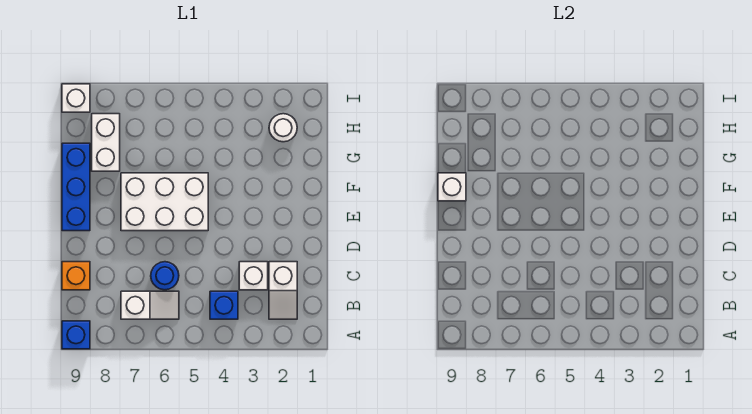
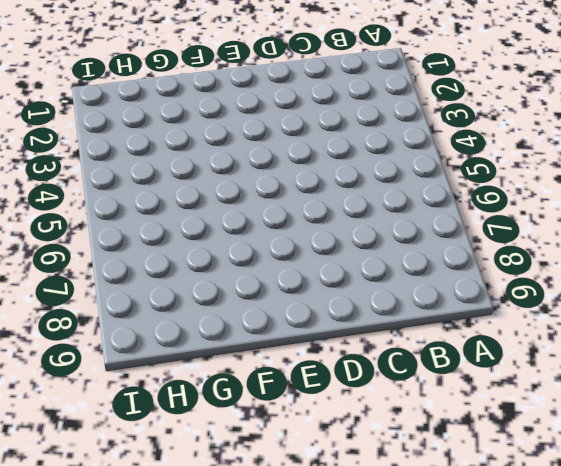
none -> blue brick A9 level 1
none -> white slope B2:C2 level 1 top C
none -> blue brick B4 level 1

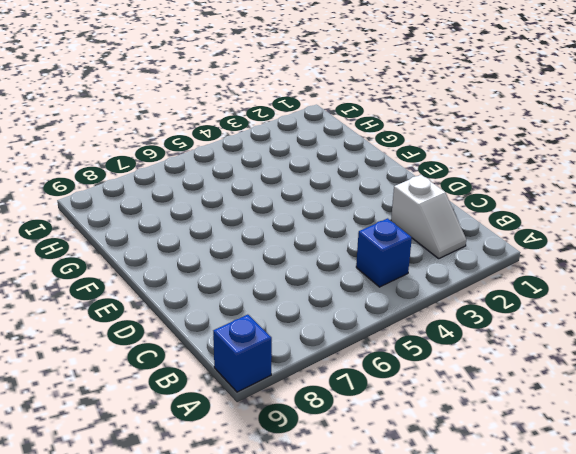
none -> white slope B6:B7 level 1 top 7
none -> white brick C3 level 1
none -> blue round brick C6 level 1

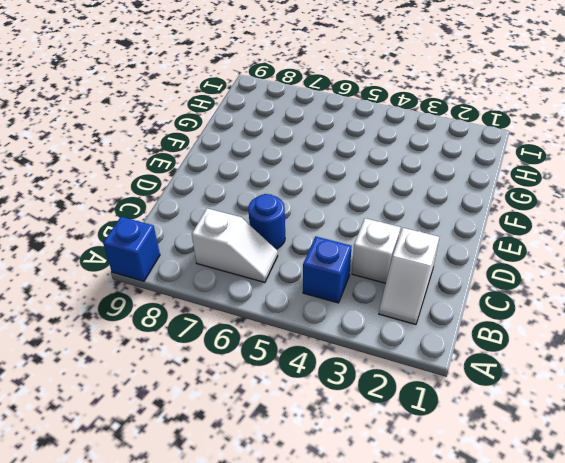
none -> orange brick C9 level 1
none -> white brick E5:F7 level 1
none -> blue brick E9:G9 level 1

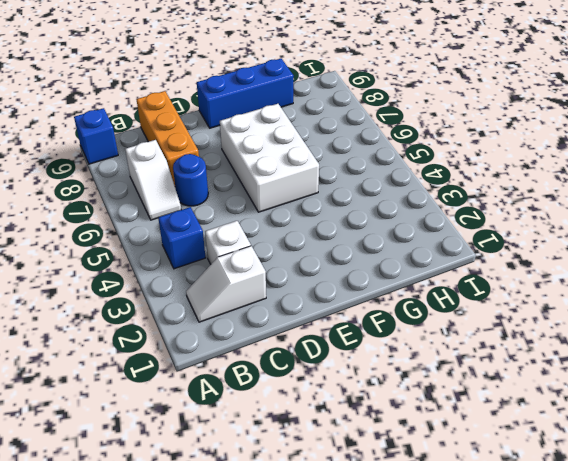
orange brick C7:C9 level 1 -> orange brick C9 level 1
none -> white brick G8:H8 level 1
none -> white round brick H2 level 1
none -> white brick I9 level 1

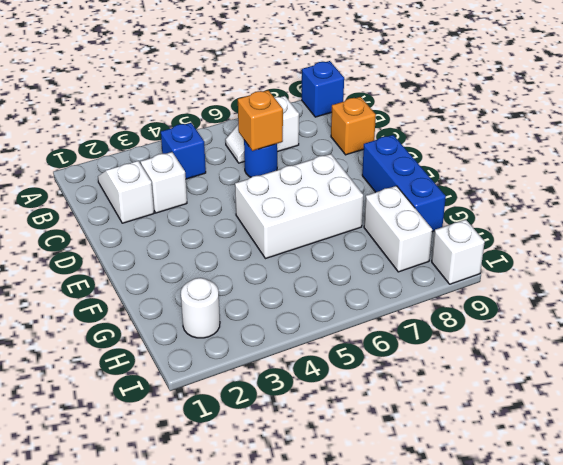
orange brick C6 level 2 -> none
none -> white brick F9 level 2

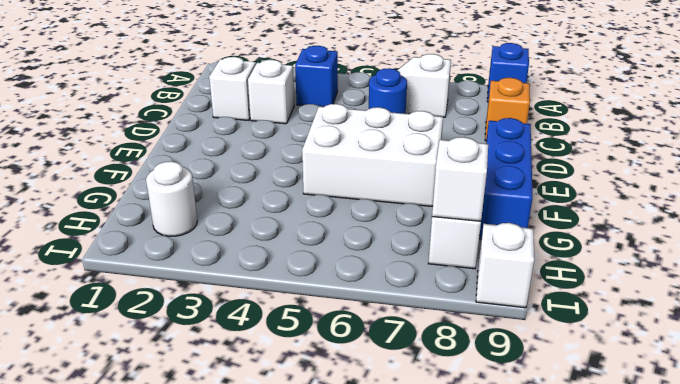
white brick H8 level 2 -> white brick F9 level 2

